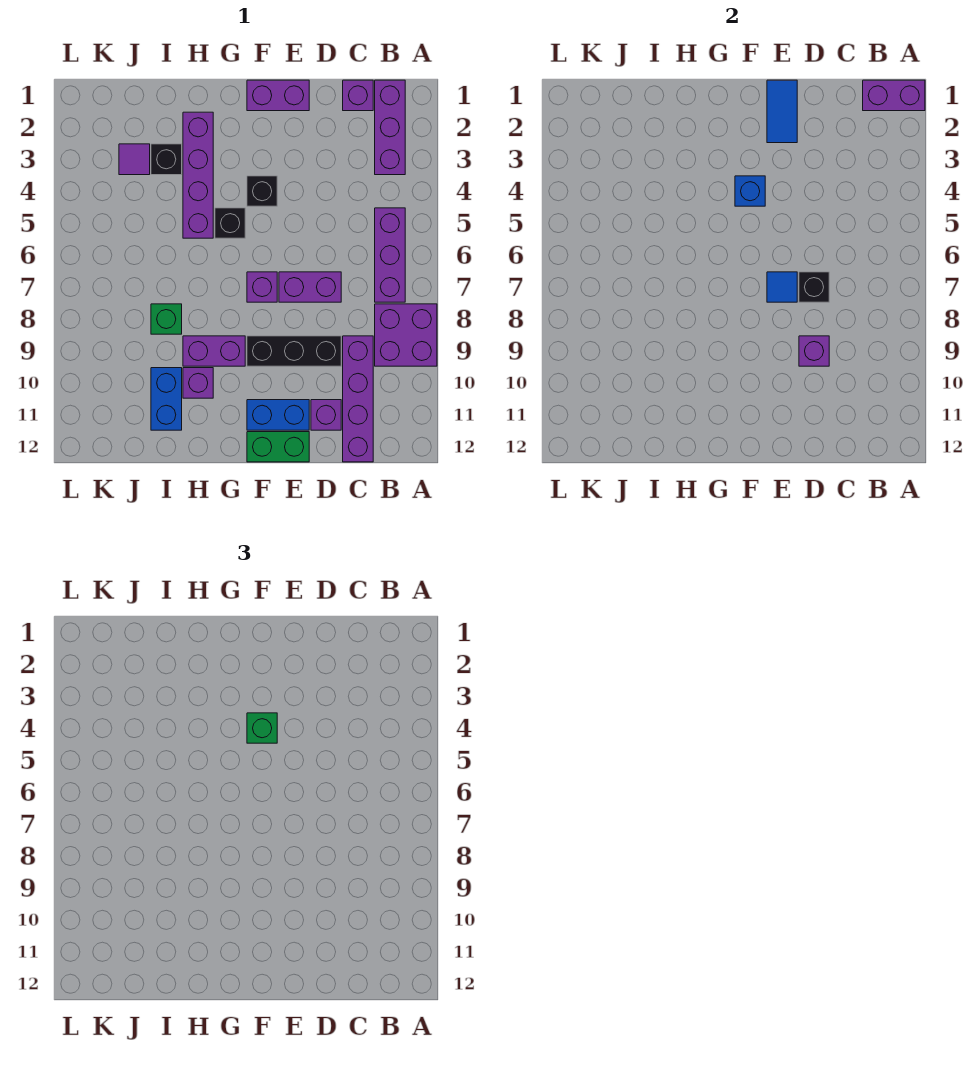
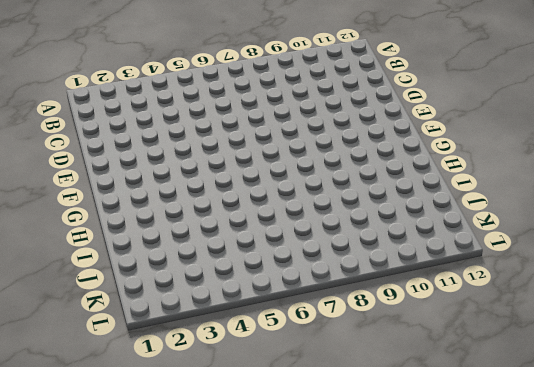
none -> purple brick A8:B9 level 1
none -> purple brick B1:B3 level 1
none -> purple brick B5:B7 level 1

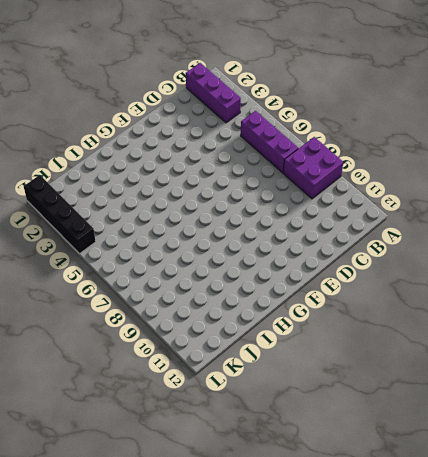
black brick L1:L4 level 1 -> none
none -> purple brick C1 level 1
none -> purple brick C9:C12 level 1
none -> purple brick D7:E7 level 1

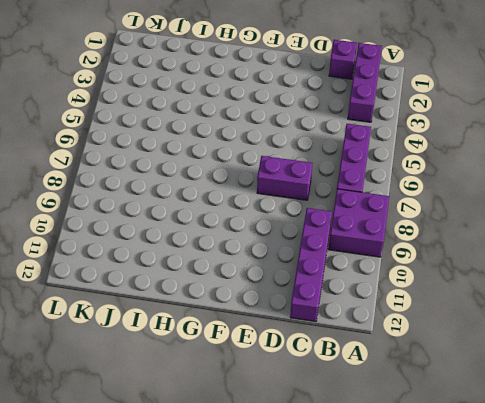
none -> black brick D9:F9 level 1
none -> purple brick D11 level 1
none -> purple brick E1:F1 level 1

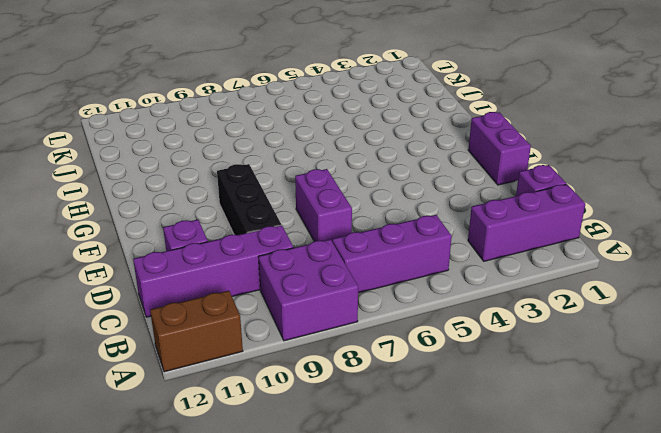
brown brick A11:A12 level 1 -> none
none -> blue brick E11:F11 level 1
none -> green brick E12:F12 level 1
none -> black brick F4 level 1

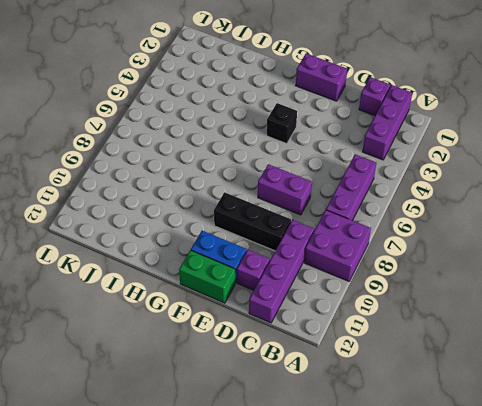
none -> purple brick F7 level 1
none -> black brick G5 level 1
none -> purple brick G9:H9 level 1

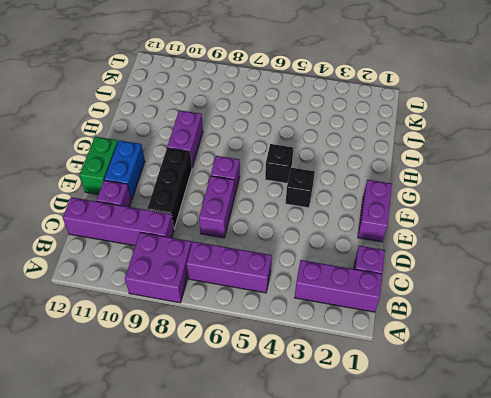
none -> purple brick H2:H5 level 1
none -> purple brick H10 level 1
none -> black brick I3 level 1

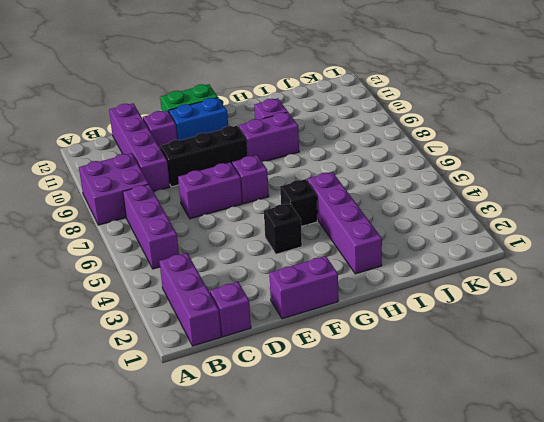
none -> black brick I3 level 1
none -> green brick I8 level 1
none -> blue brick I10:I11 level 1

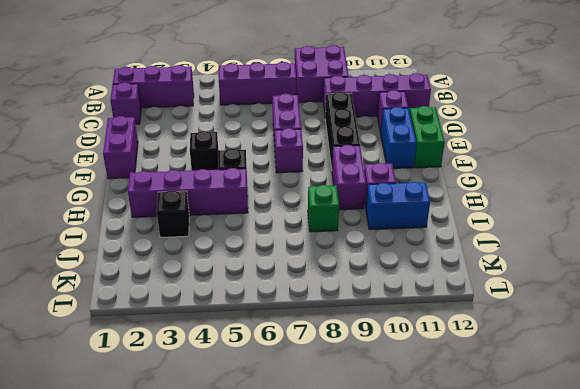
none -> purple tile J3 level 1
none -> purple brick A1:B1 level 2
none -> black brick D7 level 2

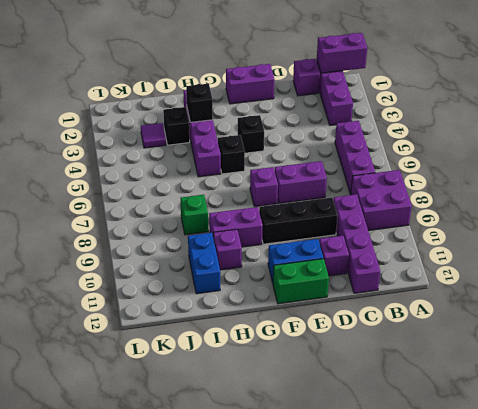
black brick H3 level 2 -> black brick D7 level 2
none -> purple brick D9 level 2
none -> blue tile E1:E2 level 2
none -> blue tile E7 level 2

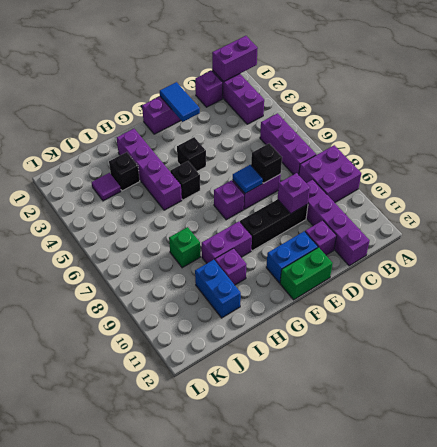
none -> blue brick F4 level 2
none -> green brick F4 level 3

